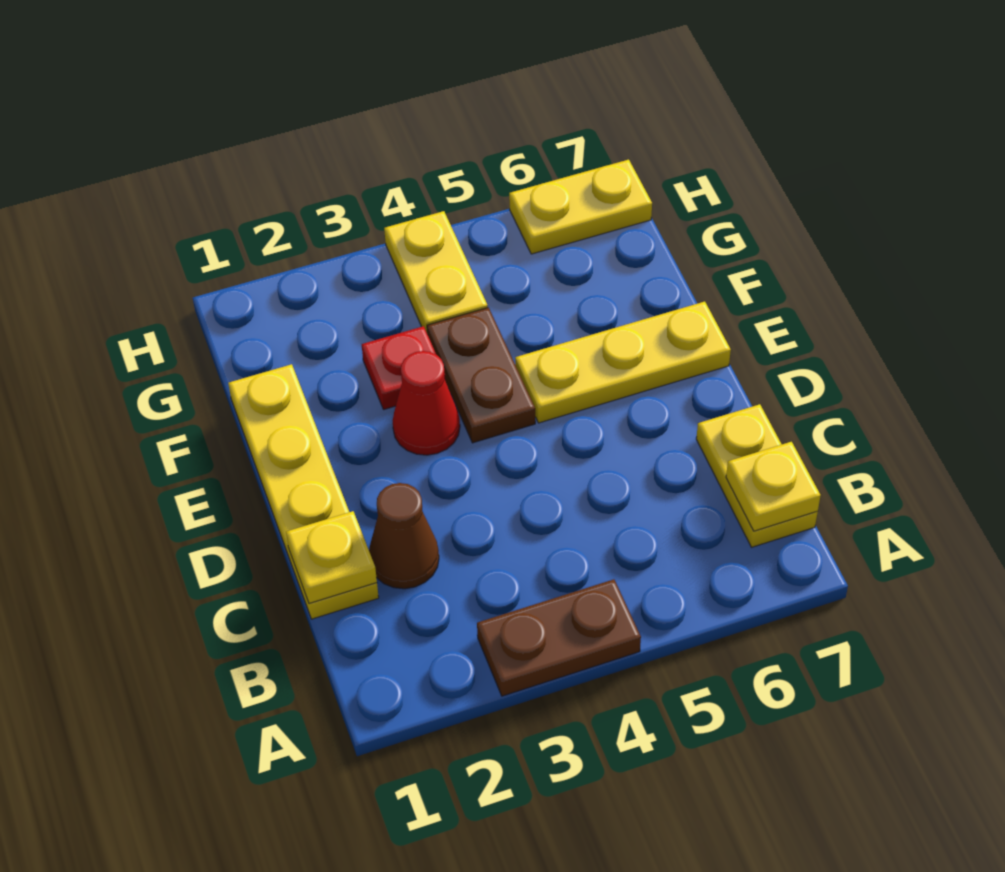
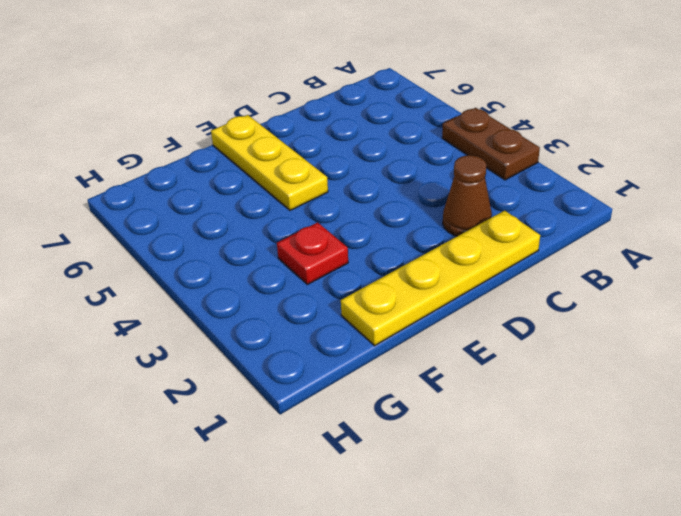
none -> yellow plate B7:C7 level 1
none -> red cone E3 level 1
none -> brown plate E4:F4 level 1

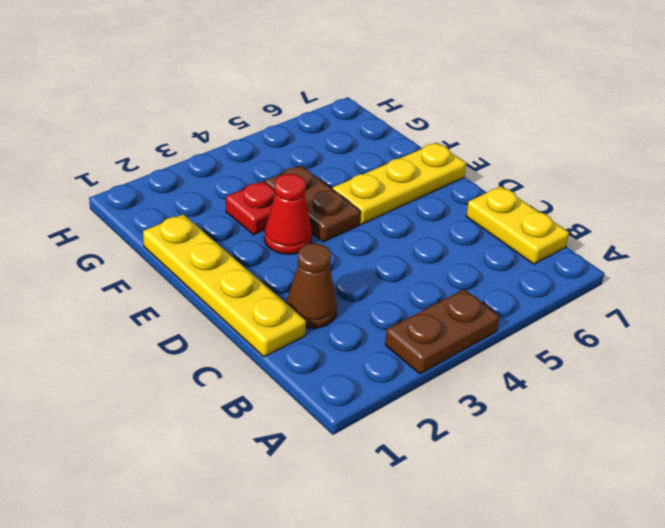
none -> yellow plate G4:H4 level 1
none -> yellow plate H6:H7 level 1
none -> yellow plate B7 level 2

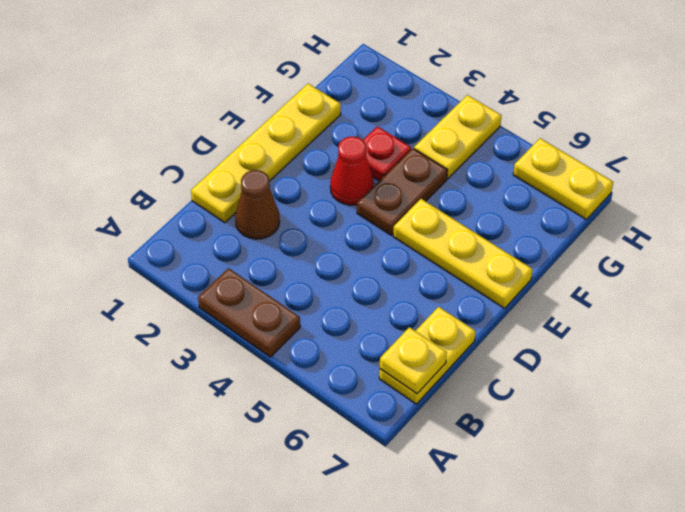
none -> yellow plate C1 level 2

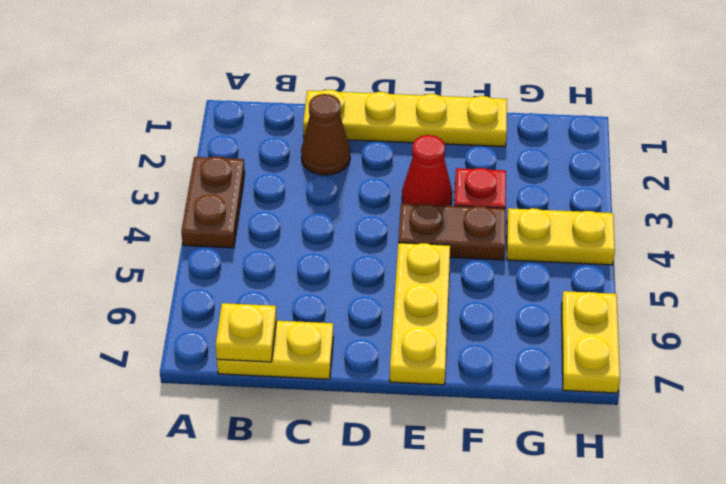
none -> yellow plate C1 level 2

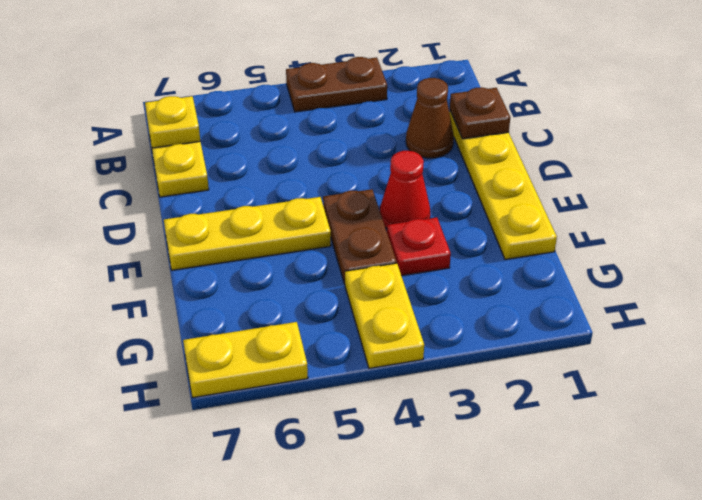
brown plate C1 level 2 -> yellow plate C1 level 2

